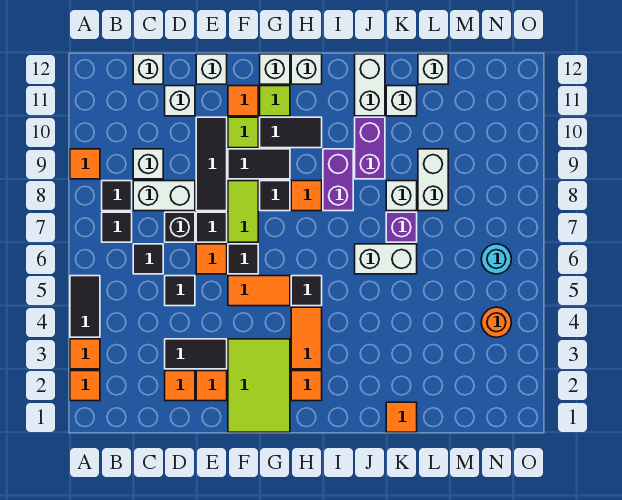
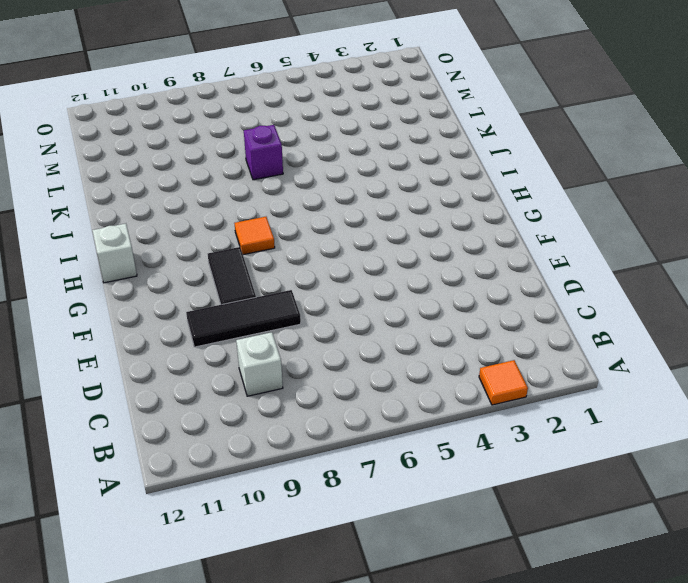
none -> orange tile A2 level 1
none -> black tile A4:A5 level 1
none -> orange tile A9 level 1
none -> black tile B7 level 1

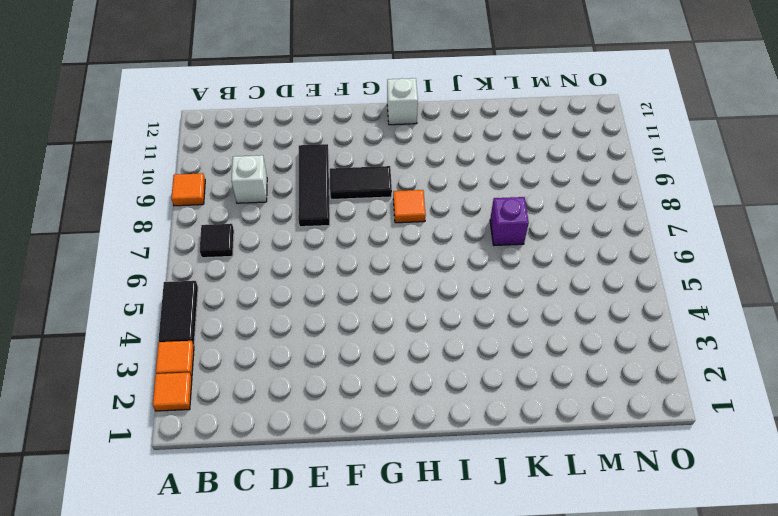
none -> black tile B8 level 1
none -> black tile C6 level 1
none -> white brick C8:D8 level 1
none -> white brick C12 level 1

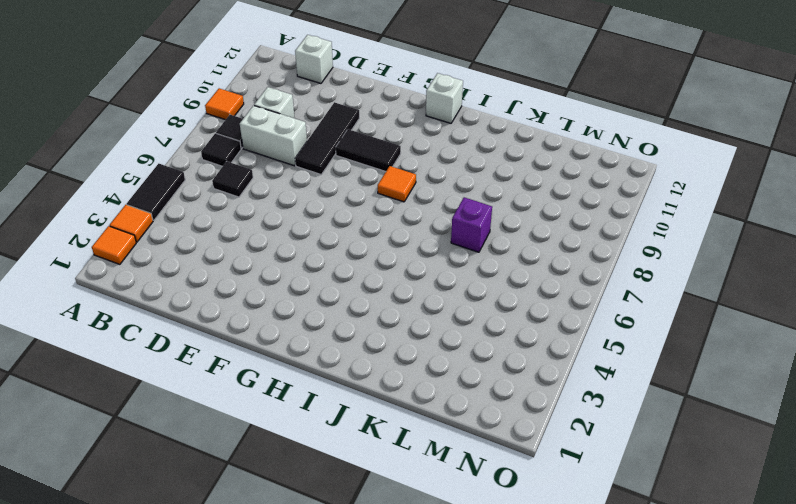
none -> orange tile D2 level 1
none -> black tile D3:E3 level 1
none -> black tile D5 level 1
none -> black brick D7 level 1

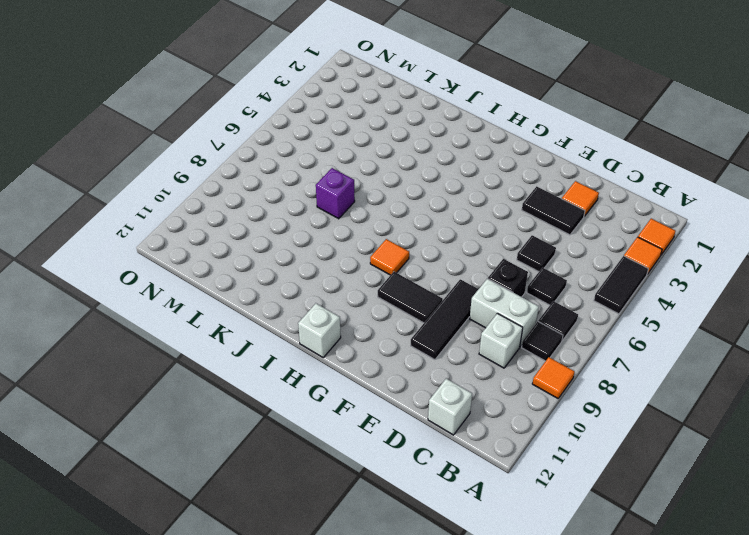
none -> white brick D11 level 1
none -> orange tile E2 level 1
none -> orange tile E6 level 1
none -> black tile E7 level 1

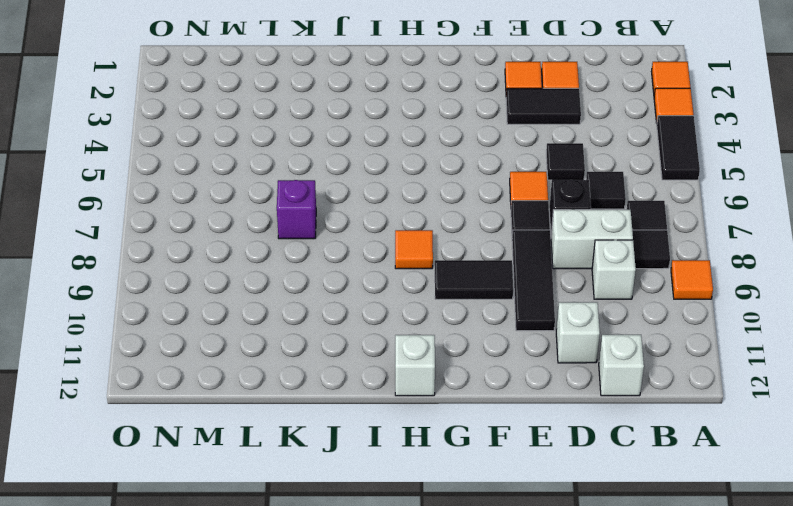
none -> white brick E12 level 1
none -> lime tile F1:G3 level 1
none -> orange tile F5:G5 level 1
none -> black tile F6 level 1

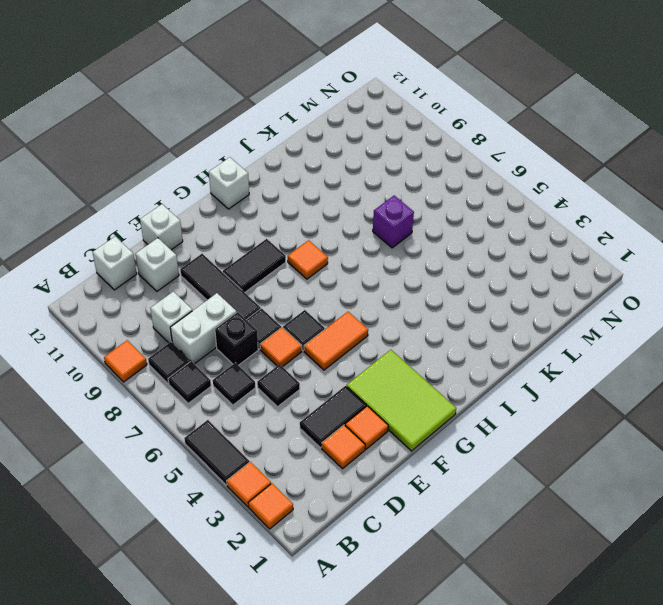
none -> lime tile F7:F8 level 1
none -> lime tile F10 level 1
none -> orange tile F11 level 1
none -> black tile G8 level 1

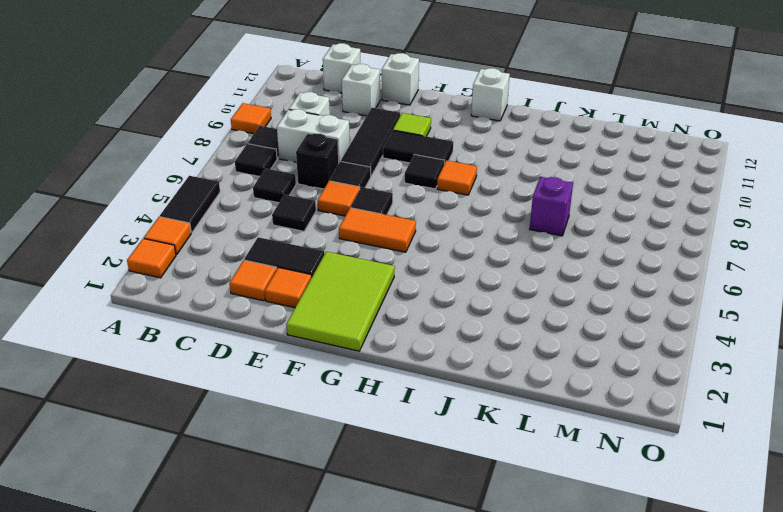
none -> lime tile F7:F8 level 1
none -> orange tile F11 level 1
none -> black tile G10:H10 level 1
none -> lime tile G11 level 1

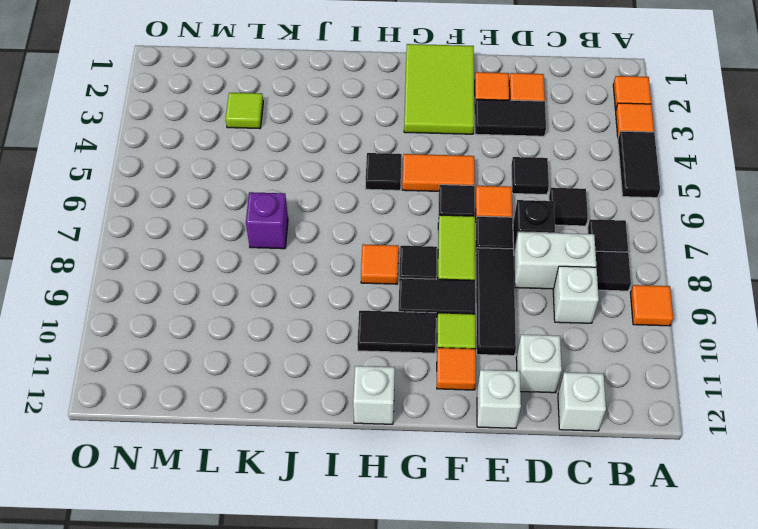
lime tile L3 level 1 -> lime tile G11 level 1
none -> white brick G12 level 1
none -> orange tile H2 level 1
none -> orange tile H3:H4 level 1
none -> purple brick I8:I9 level 1

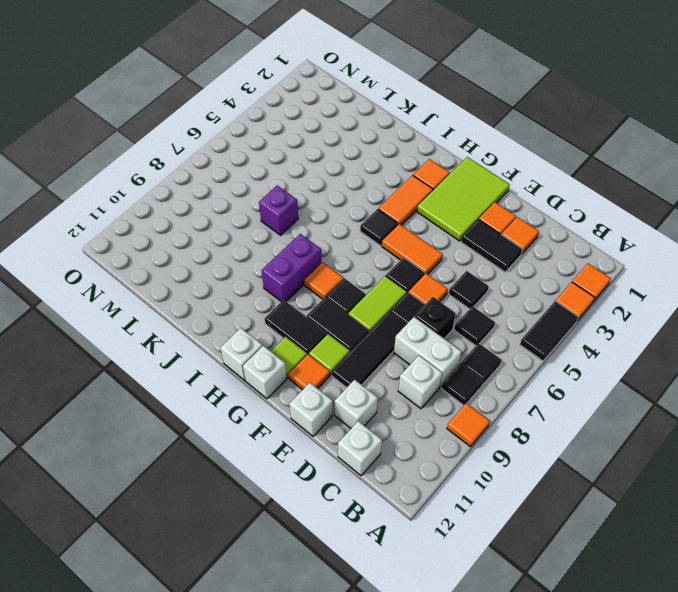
none -> white brick J6:K6 level 1
none -> purple brick J9:J10 level 1
none -> white brick J11:J12 level 1
none -> orange tile K1 level 1

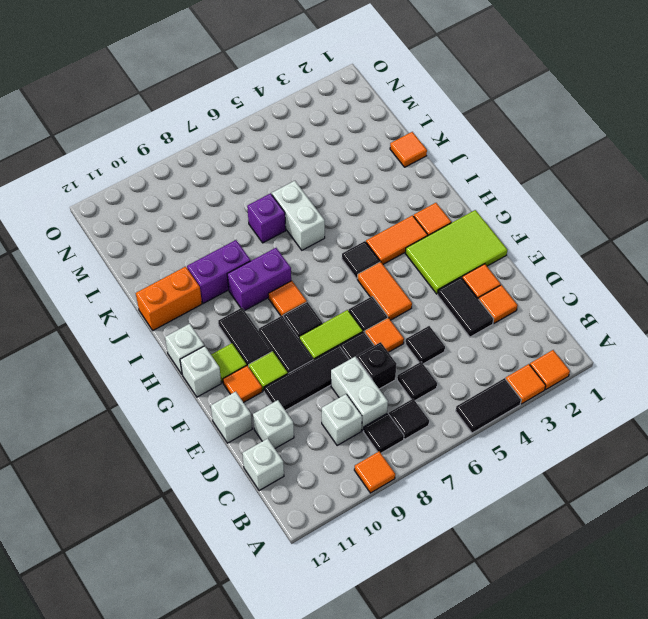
orange brick J11:J12 level 1 -> white brick J11:J12 level 1
none -> white brick K8 level 1
none -> white brick K11 level 1
none -> white brick L8:L9 level 1
none -> white brick L12 level 1

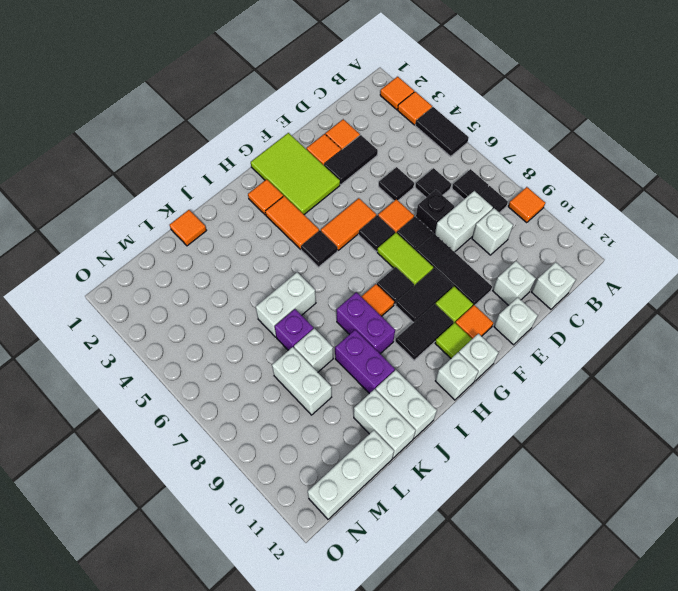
white brick K11:K12 level 1 -> white brick K11 level 1
white brick L12:N12 level 1 -> white brick L12 level 1
none -> orange round brick N4 level 1
none -> cyan round brick N6 level 1

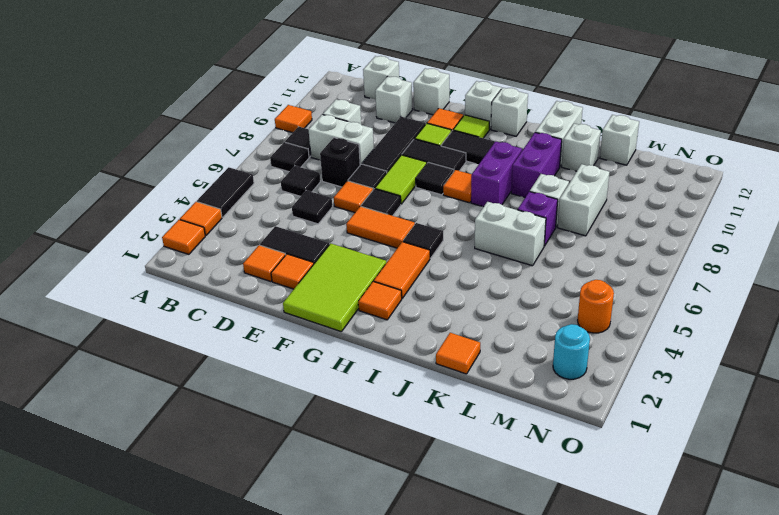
cyan round brick N2 level 1 -> cyan round brick N6 level 1

